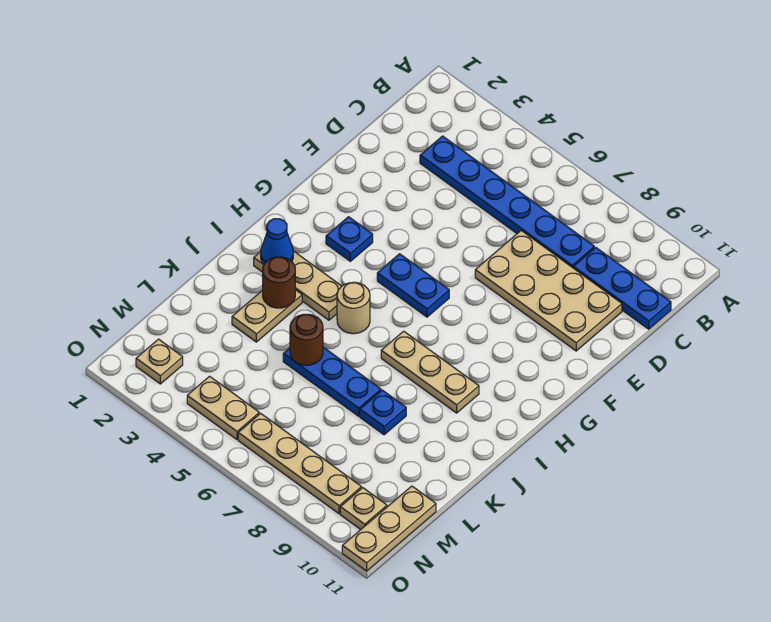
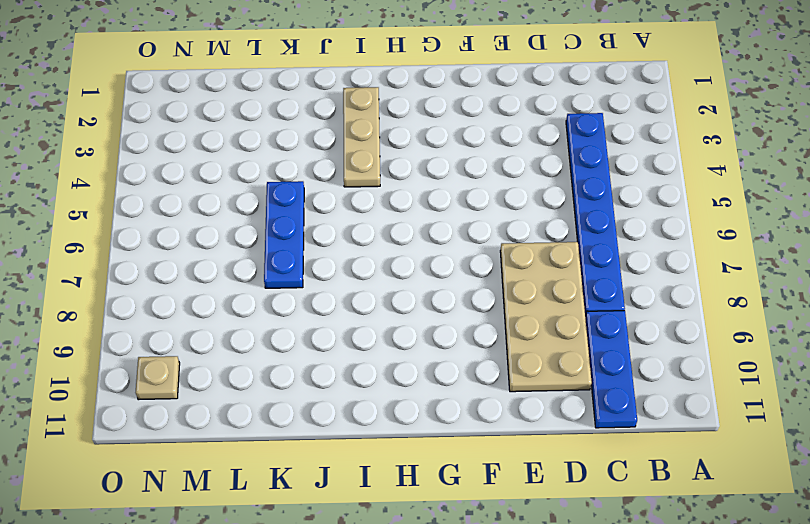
none -> blue plate G3 level 1
none -> blue plate G5:G6 level 1
none -> tan round brick I5 level 1

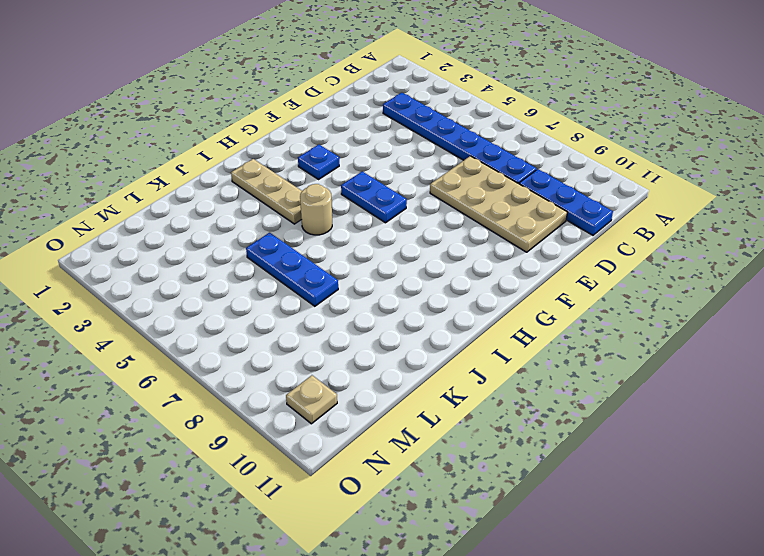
none -> tan plate I7:I9 level 1
none -> tan plate J3:K3 level 1
none -> blue plate K8 level 1

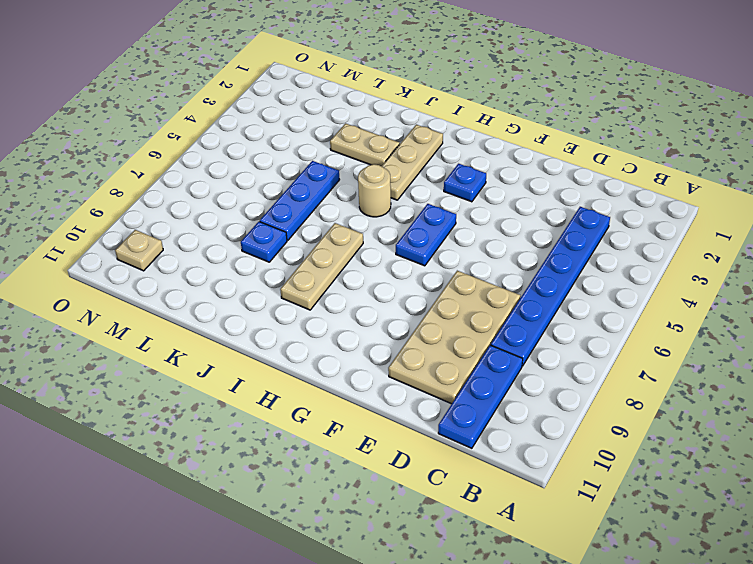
none -> tan plate M11:O11 level 1
none -> tan plate N2 level 1
none -> tan plate N4:N5 level 1

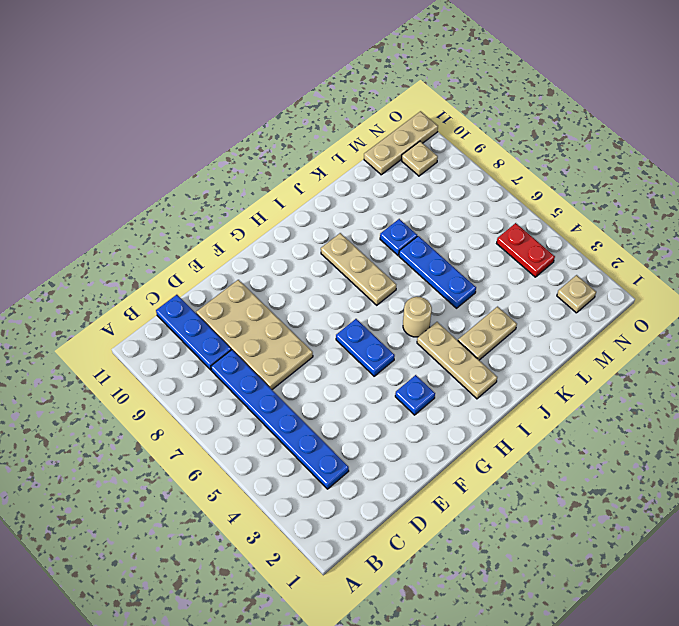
red plate N4:N5 level 1 -> tan plate N4:N5 level 1
none -> tan plate N6:N9 level 1
none -> blue cone I2 level 2
none -> brown round brick J3 level 2

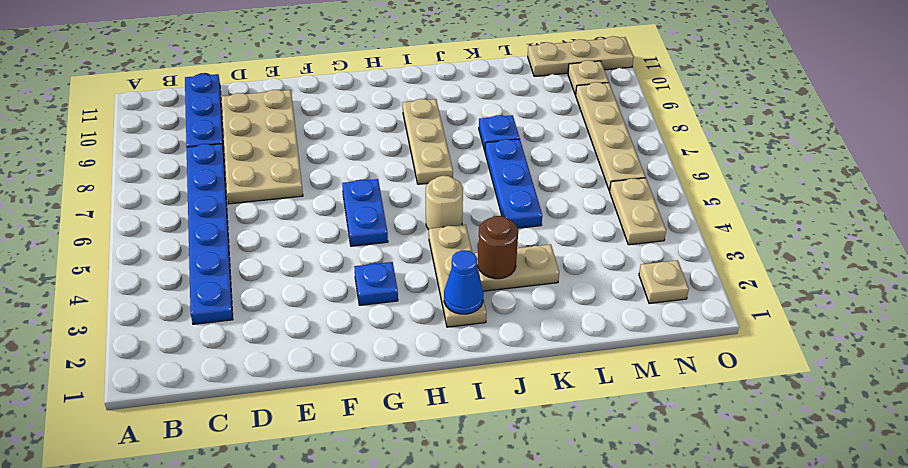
none -> brown round brick K5 level 2

